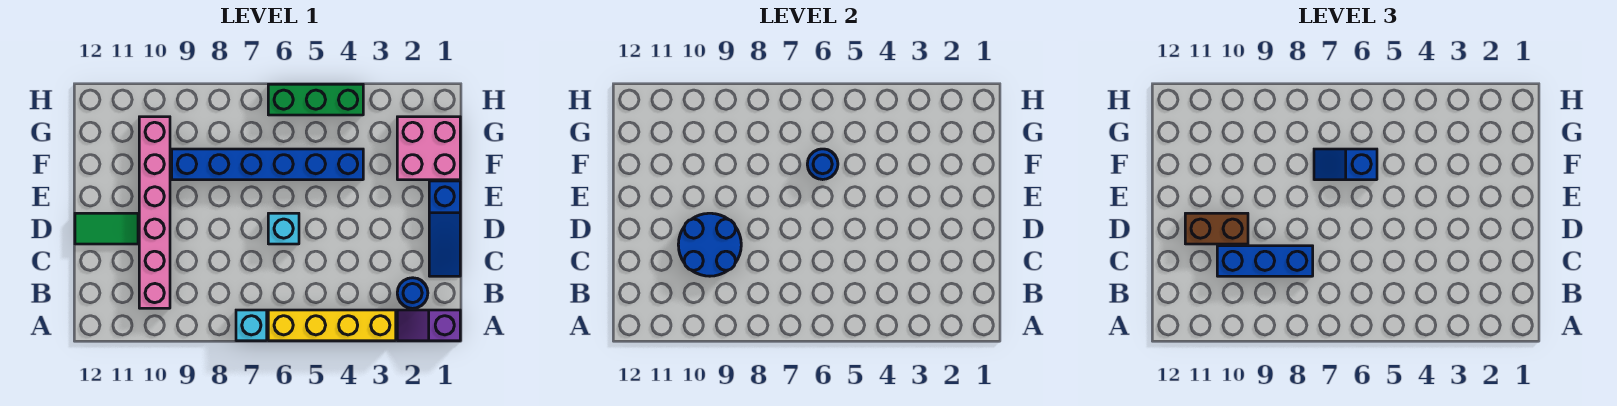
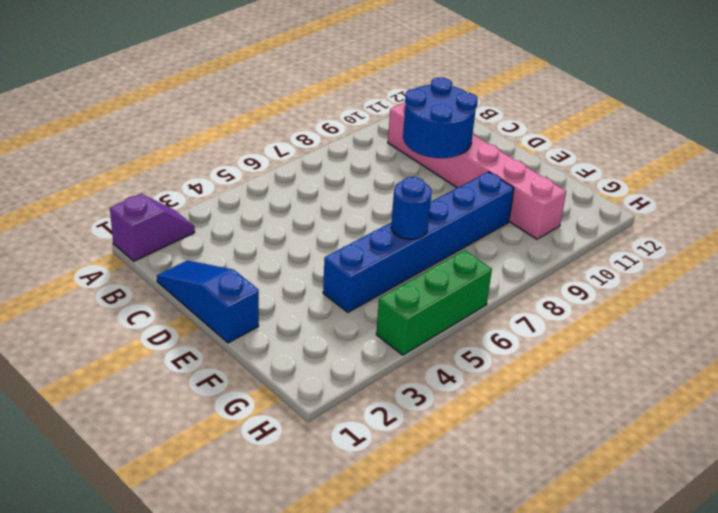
none -> yellow brick A3:A6 level 1
none -> cyan brick A7 level 1
none -> blue round brick B2 level 1

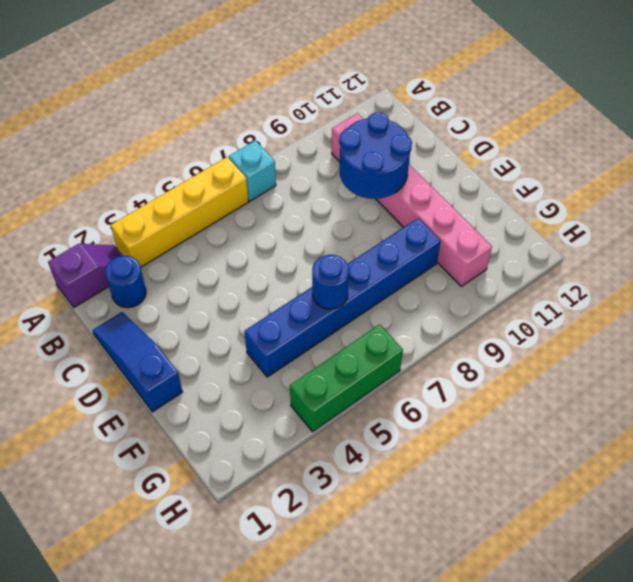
none -> cyan brick D6 level 1
none -> green tile D11:D12 level 1
none -> pink brick F1:G2 level 1

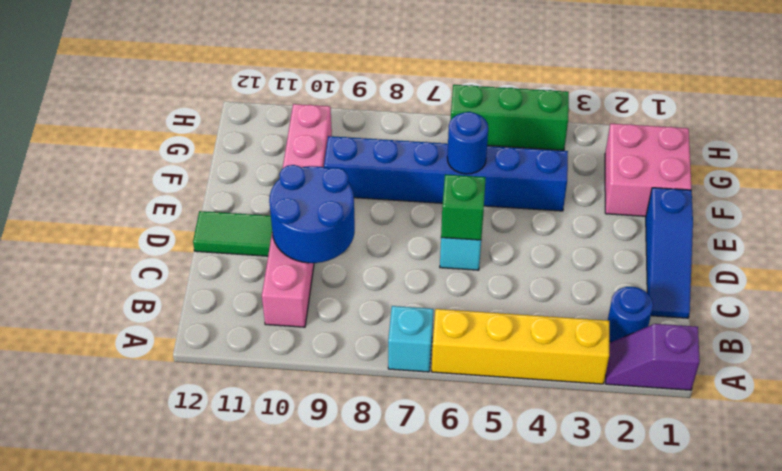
green brick D6 level 2 -> none
none -> blue brick C8:C10 level 3
none -> brown brick D10:D11 level 3
none -> blue slope F6:F7 level 3 top 6

